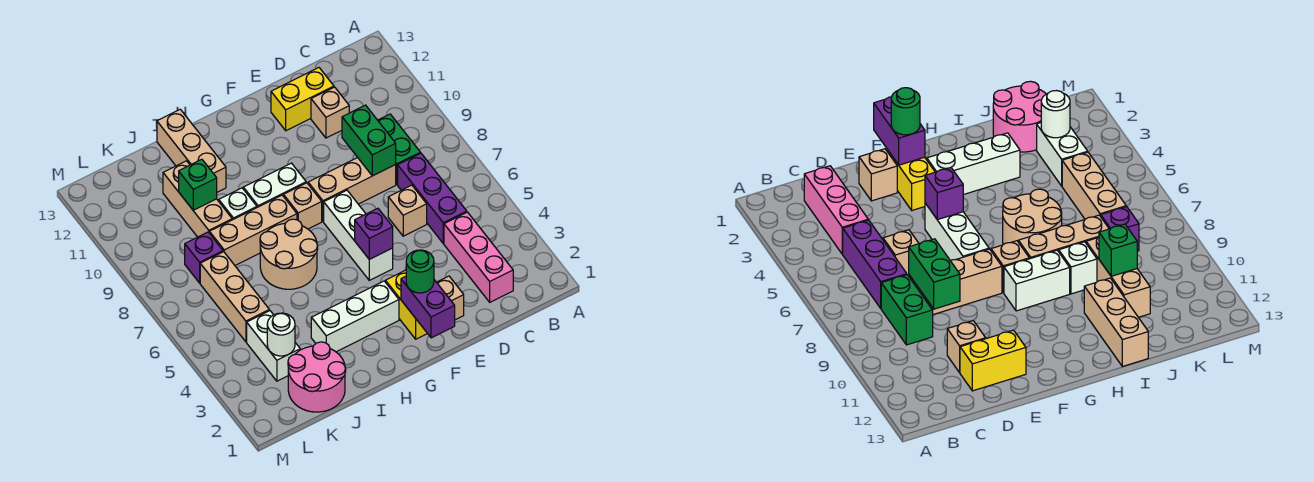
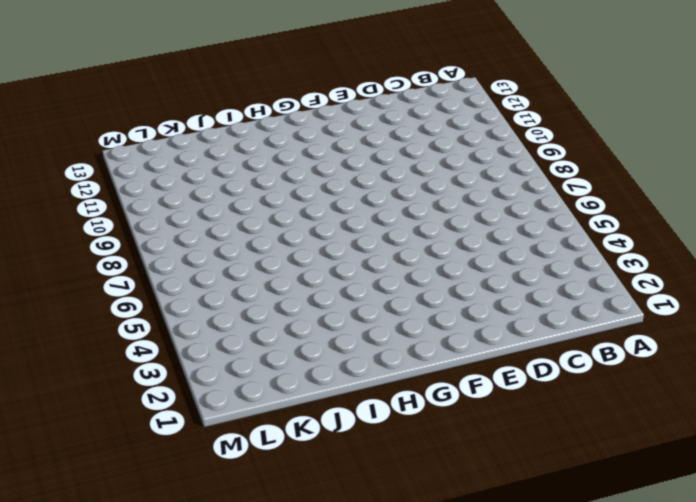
none -> pink brick C2:C4 level 1
none -> purple brick C5:C7 level 1
none -> green brick C8:C9 level 1

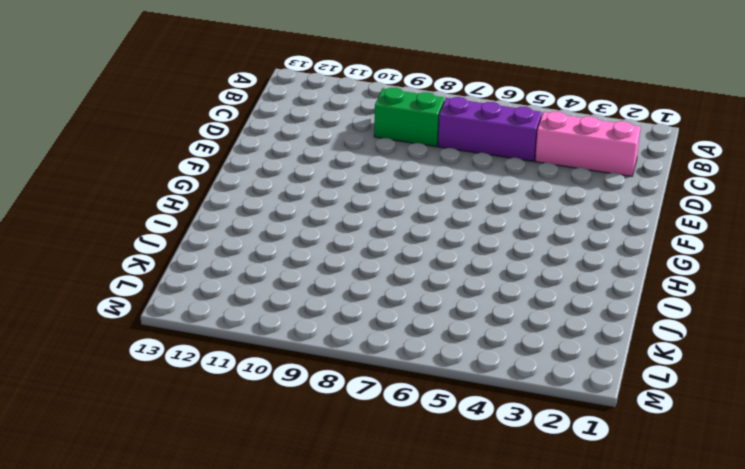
none -> tan brick D6 level 1
none -> tan brick D8:F8 level 1
none -> tan brick D11 level 1

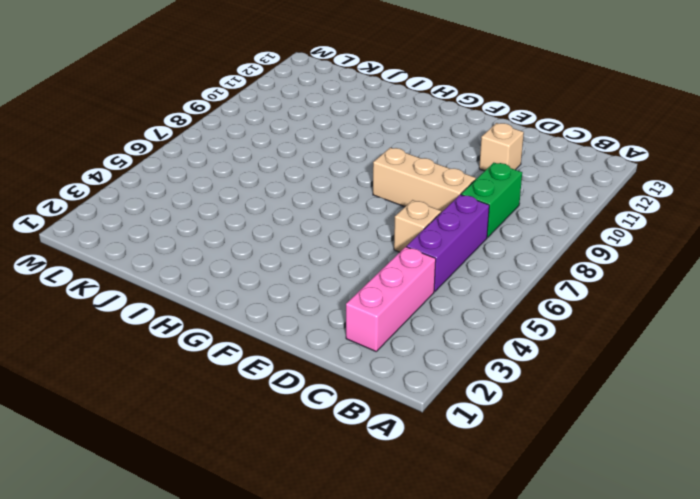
none -> yellow brick D12:E12 level 1
none -> tan brick E2 level 1
none -> yellow brick F2:F3 level 1

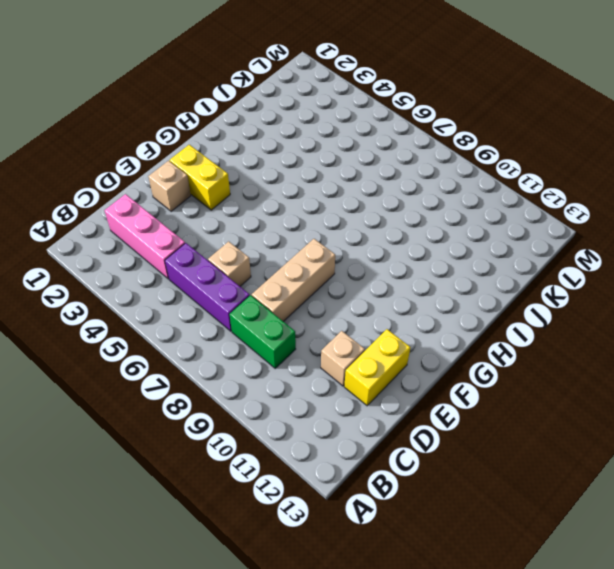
none -> white brick F5:F7 level 1
none -> white brick G3:I3 level 1
none -> tan brick G8 level 1

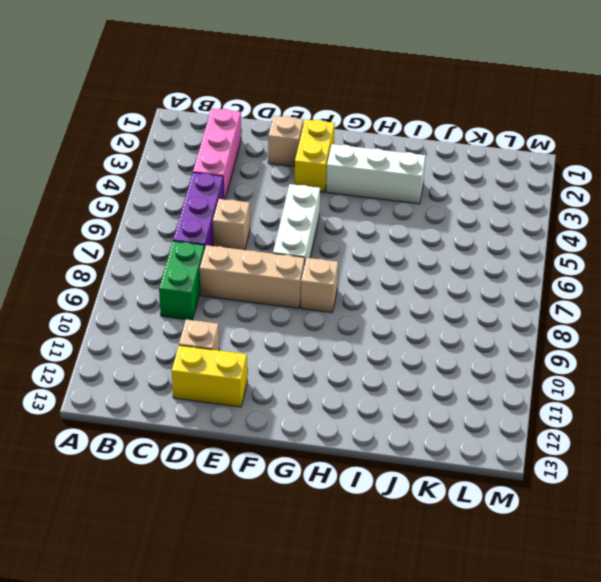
none -> white brick G9:H9 level 1
none -> tan round brick H6:I7 level 1
none -> tan brick H8:J8 level 1

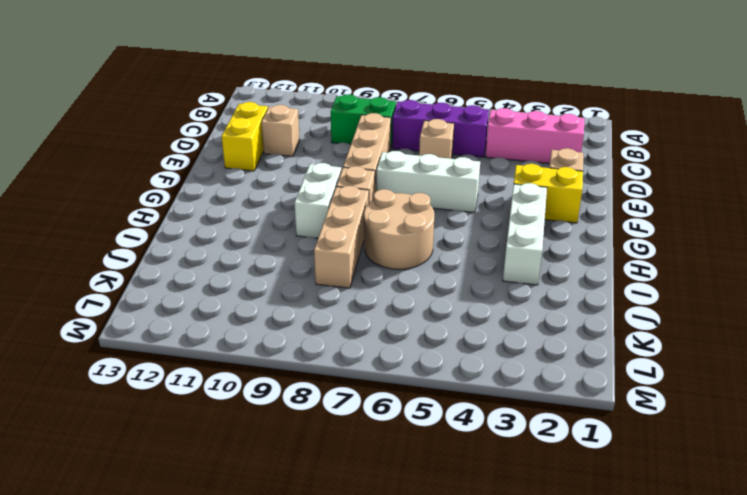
none -> white brick I9 level 1
none -> tan brick I11:I13 level 1
none -> pink round brick J1:K2 level 1

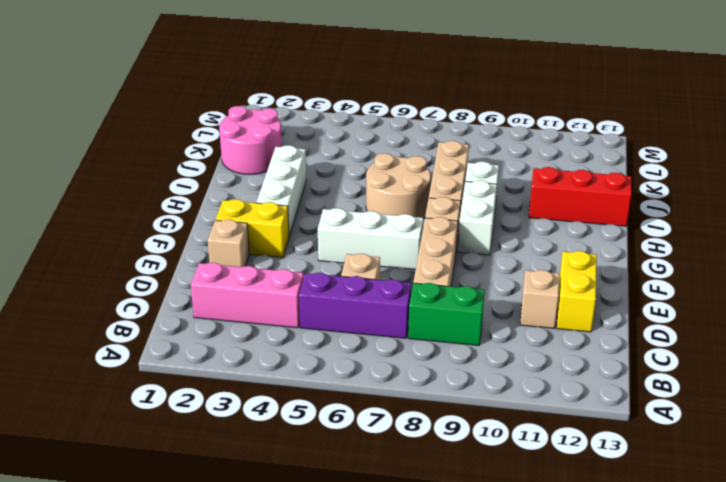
red brick I11:I13 level 1 -> tan brick I11:I13 level 1
none -> tan brick J9:J11 level 1
none -> white brick K3:K4 level 1
none -> tan brick K5:K7 level 1

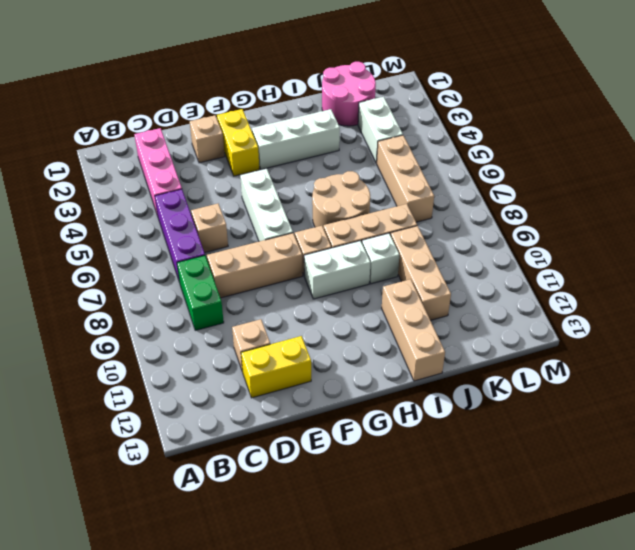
none -> purple brick K8 level 1
none -> green brick D8:D9 level 2
none -> purple brick F1:F2 level 2

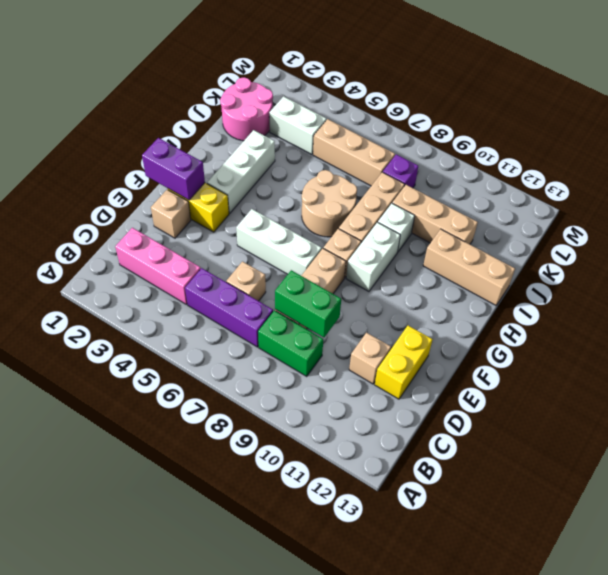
none -> purple brick F5 level 2
none -> green brick J10 level 2
none -> white round brick K3 level 2

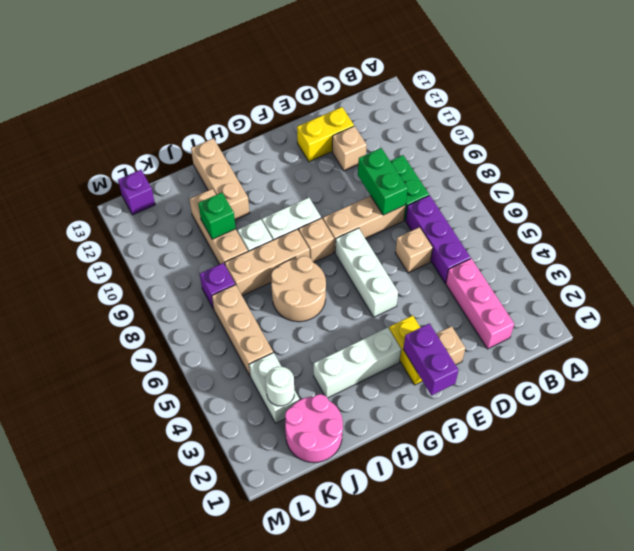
purple brick L13 level 1 -> purple brick F5 level 2
none -> green round brick F2 level 3

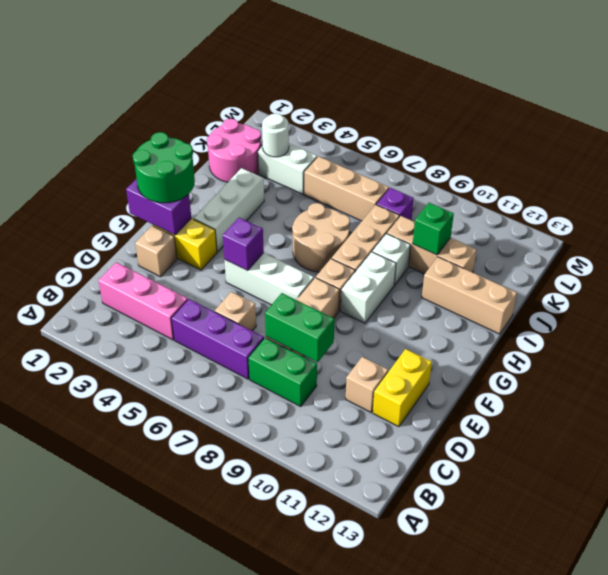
green round brick F1:G2 level 3 -> green round brick F2 level 3

